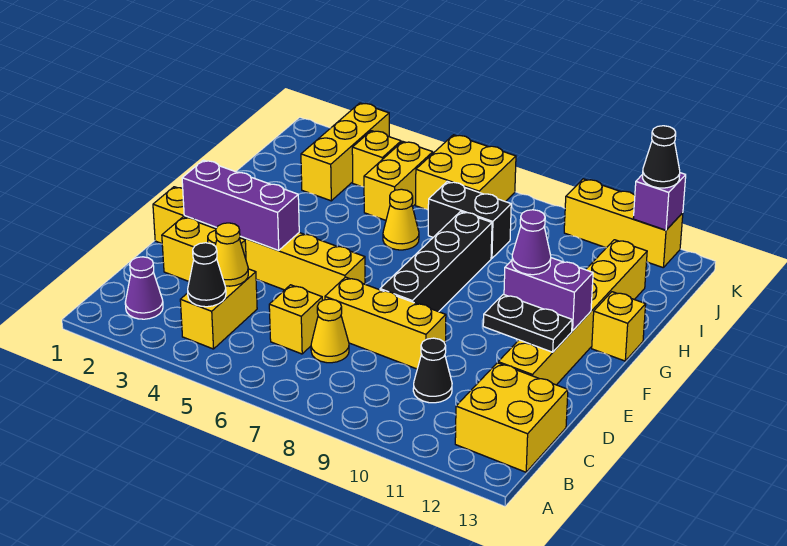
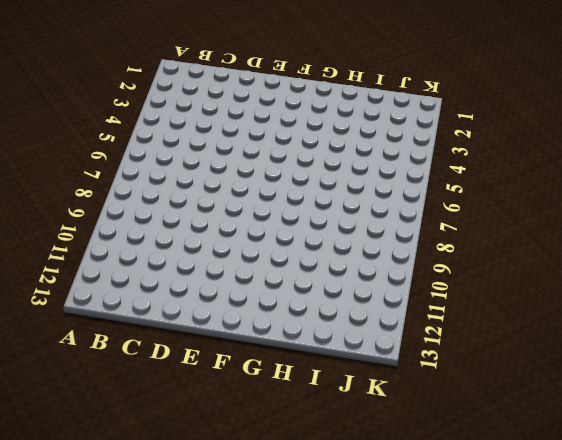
none -> purple cone B2 level 1
none -> yellow brick B4:C4 level 1
none -> yellow brick B12:C13 level 1

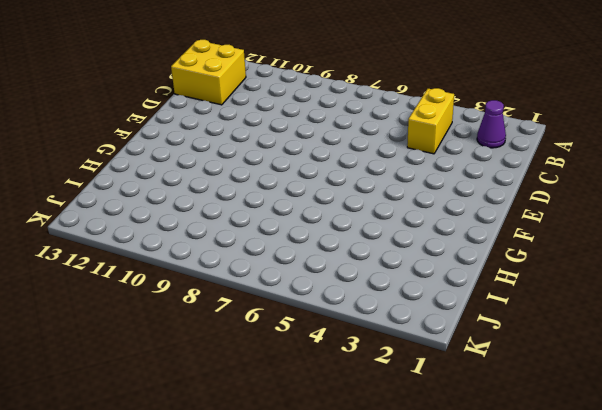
none -> yellow brick C6 level 1
none -> yellow cone C7 level 1
none -> black cone C10 level 1

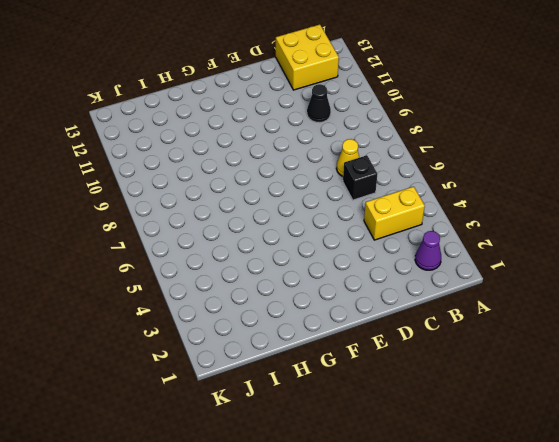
black brick C6 level 1 -> yellow brick C6 level 1
none -> yellow brick D2:D3 level 1
none -> yellow brick D7:D9 level 1
none -> yellow brick D12:I12 level 1

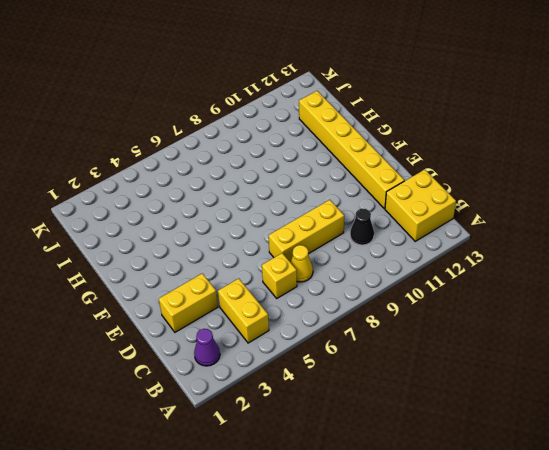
none -> yellow brick E1:E6 level 1
none -> black brick E8:H8 level 1
none -> yellow brick G13 level 1

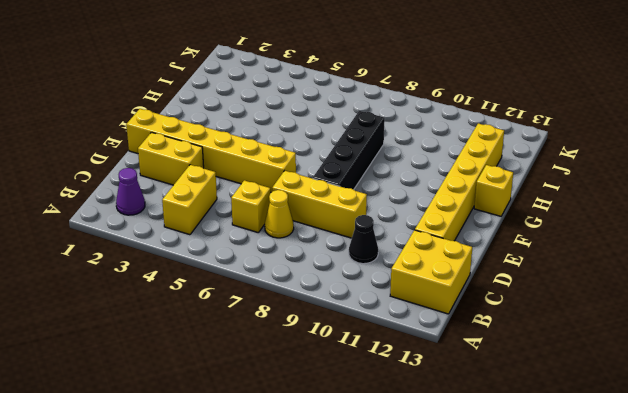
none -> yellow cone H6 level 1
none -> yellow brick I3:K3 level 1
none -> yellow brick I5:J5 level 1

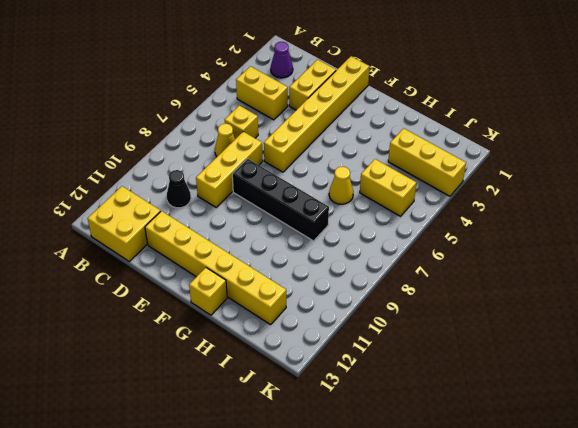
none -> black brick I7:I8 level 1
none -> yellow brick J4 level 1
none -> yellow brick J6:K7 level 1

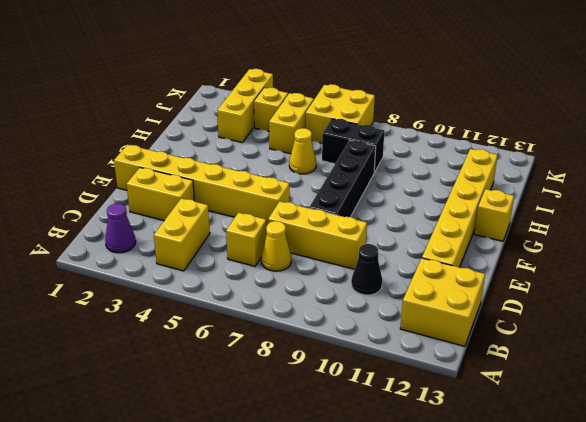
none -> yellow brick K10:K12 level 1
none -> black cone B4 level 2
none -> yellow cone C4 level 2

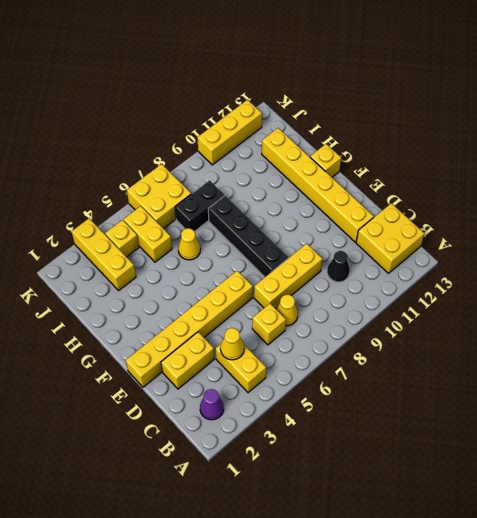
none -> black cone B4 level 2
none -> purple brick E2:E4 level 2
none -> black plate E11:E12 level 2

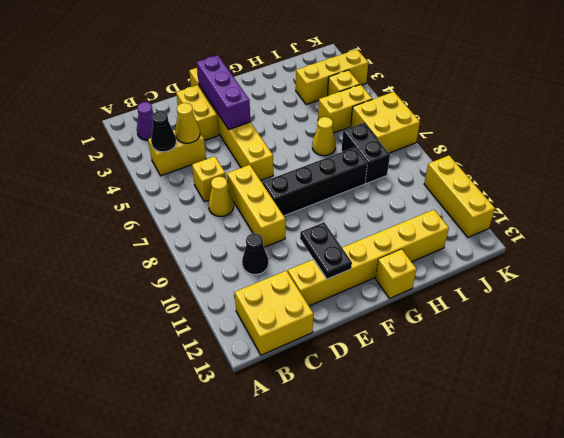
none -> purple brick F11:F12 level 2
none -> purple brick K12 level 2
none -> purple cone F11 level 3

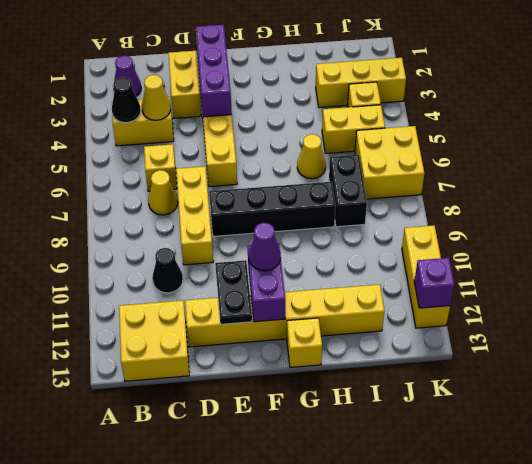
none -> black cone K12 level 3

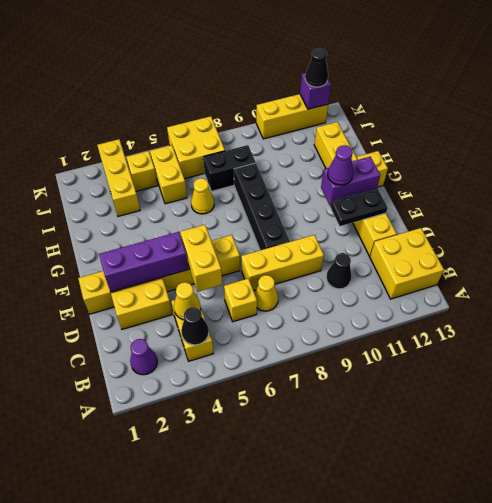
yellow brick D5:E5 level 2 -> none

